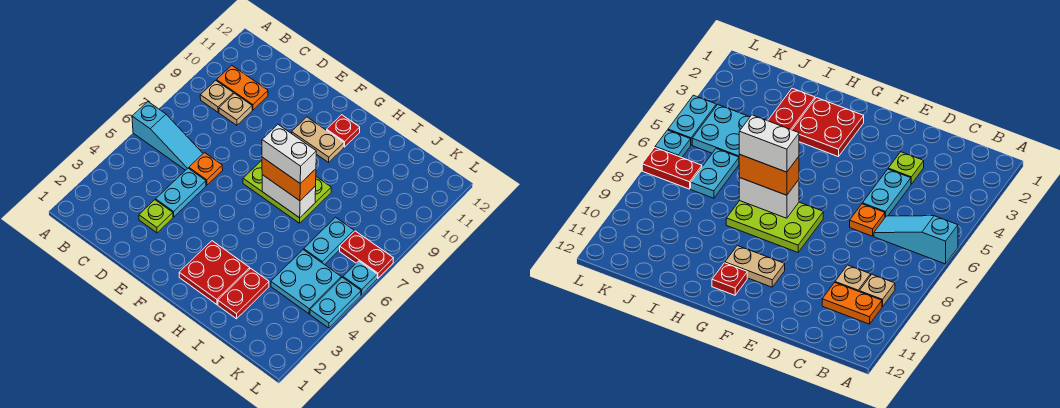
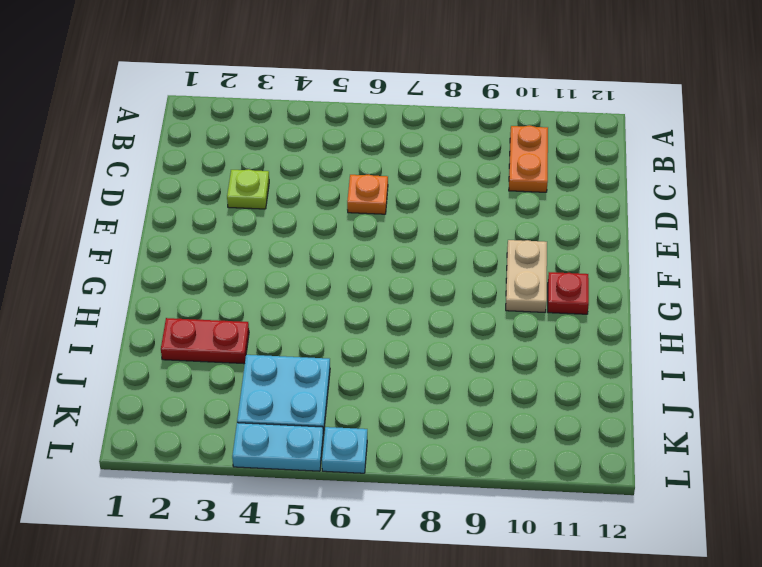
none -> cyan slope A6:C6 level 1 top A
none -> tan plate B9 level 1
none -> tan plate C9 level 1

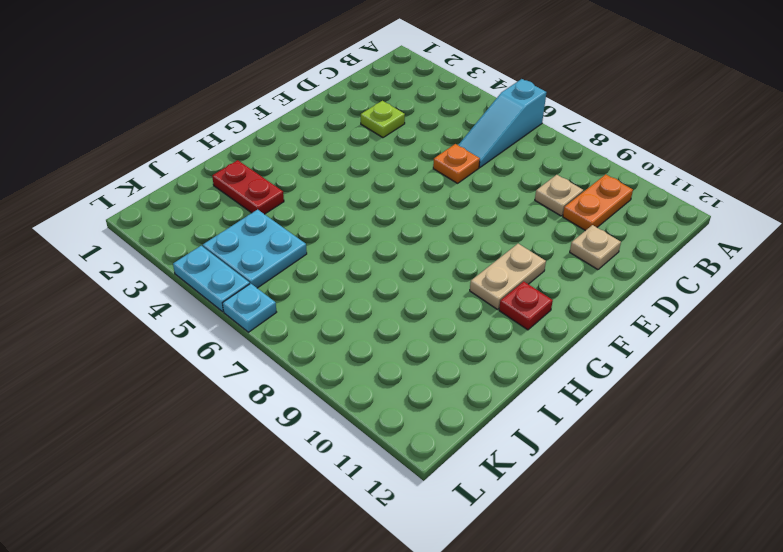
tan plate D11 level 1 -> tan plate B9 level 1
none -> cyan plate D4:D5 level 1
none -> lime plate F7:H8 level 1
none -> red plate G2:H3 level 1

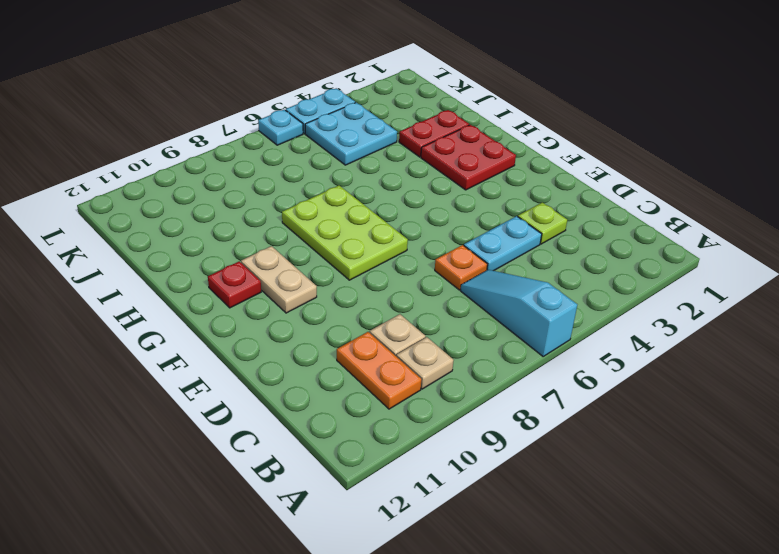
none -> cyan plate J6:J7 level 1
none -> red plate K7:L7 level 1
none -> white brick G7:H7 level 2

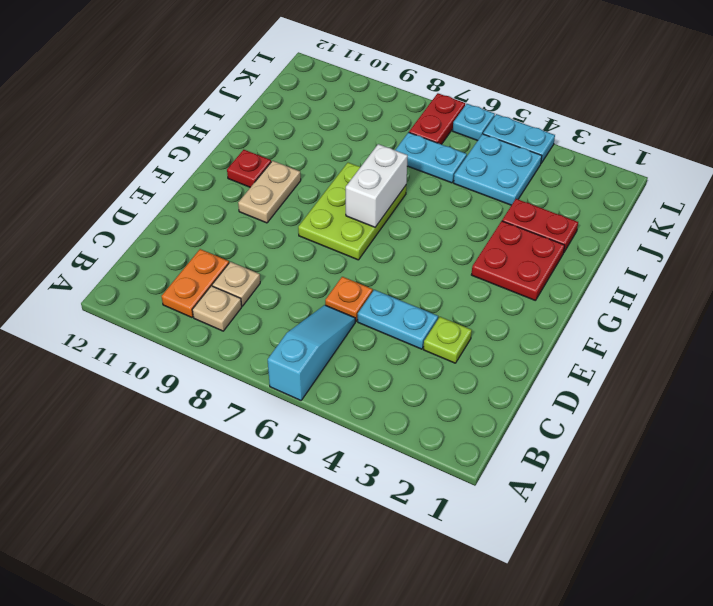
none -> orange brick G7:H7 level 3
none -> white brick G7:H7 level 4

